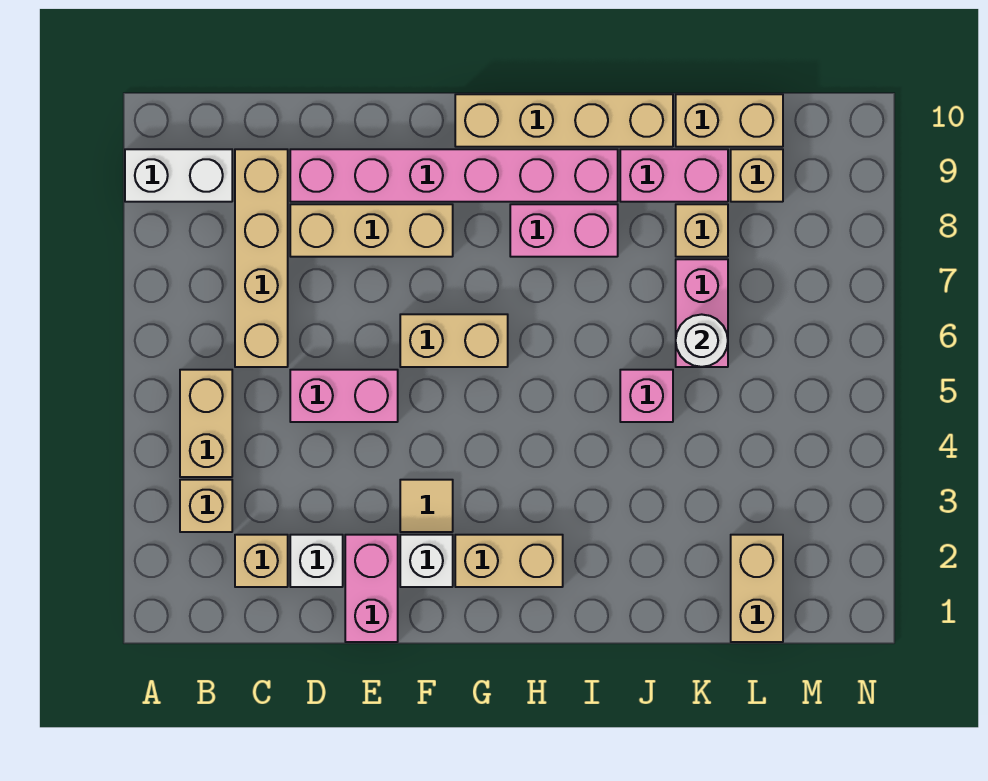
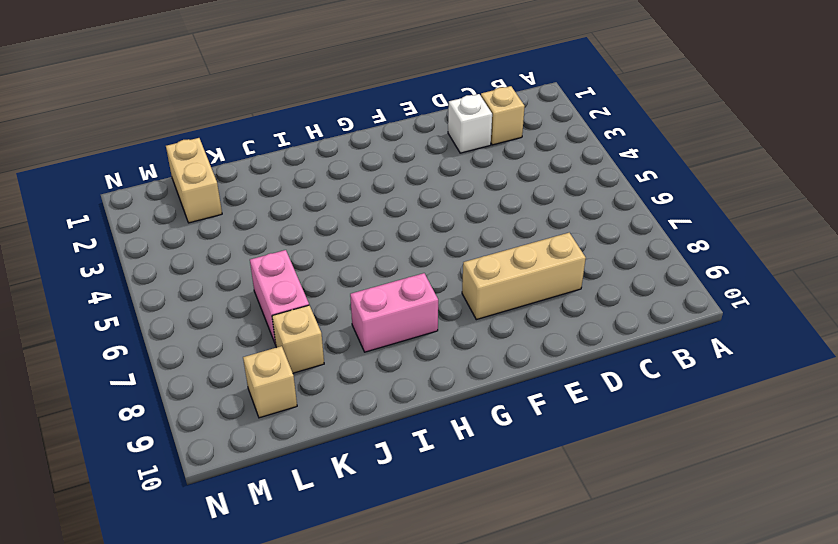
none -> white brick A9:B9 level 1
none -> tan brick B3 level 1
none -> tan brick B4:B5 level 1

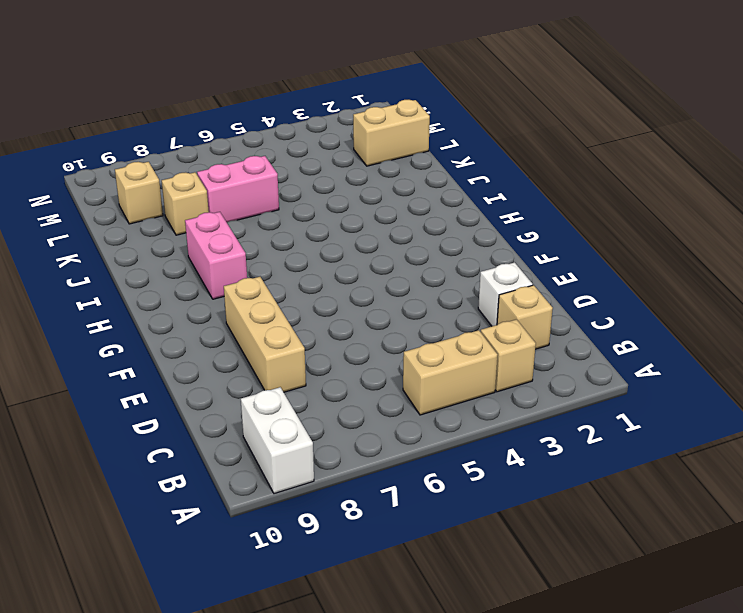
none -> tan brick C6:C9 level 1
none -> pink brick D5:E5 level 1
none -> pink brick D9:I9 level 1

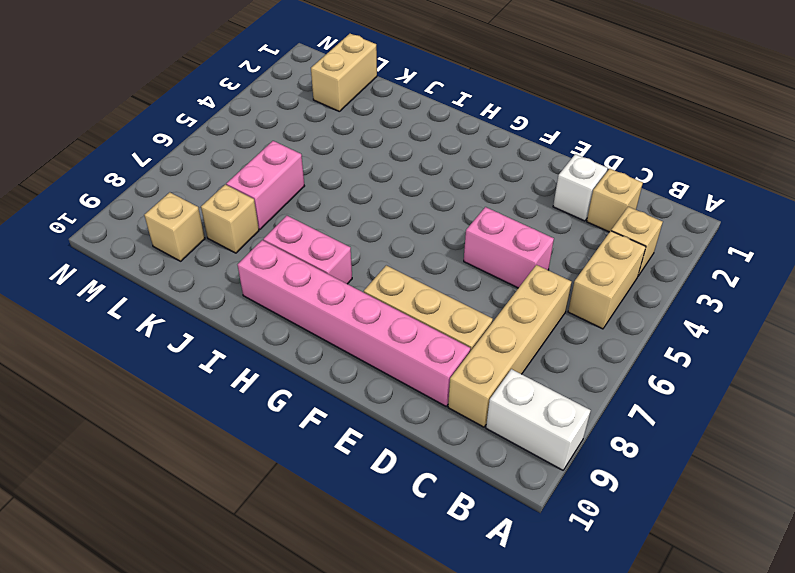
none -> pink brick E1:E2 level 1
none -> white brick F2 level 1
none -> tan tile F3 level 1

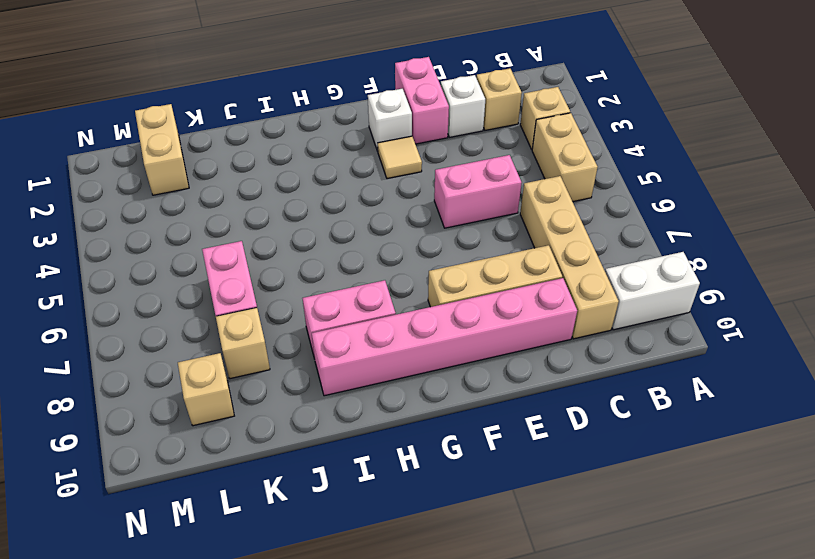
none -> tan brick F6:G6 level 1
none -> tan brick G2:H2 level 1
none -> tan brick G10:J10 level 1

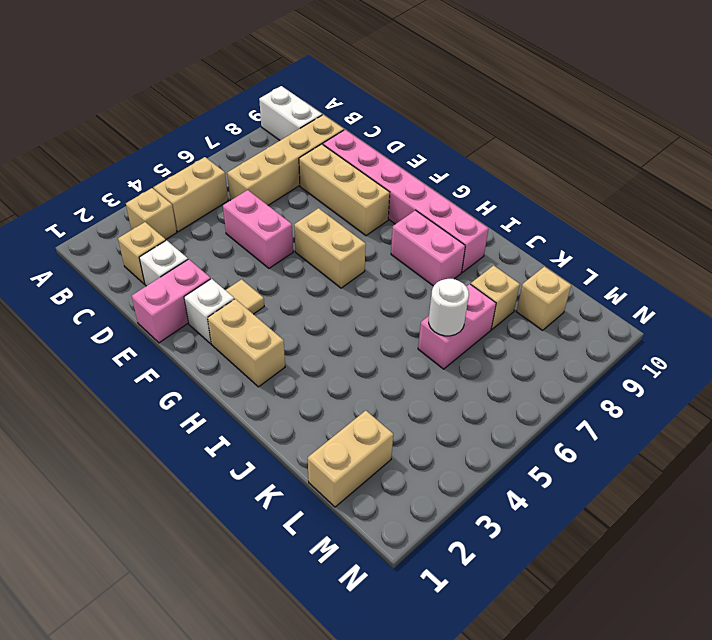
none -> tan brick G10:J10 level 1
none -> pink brick J5 level 1
none -> pink brick J9:K9 level 1

